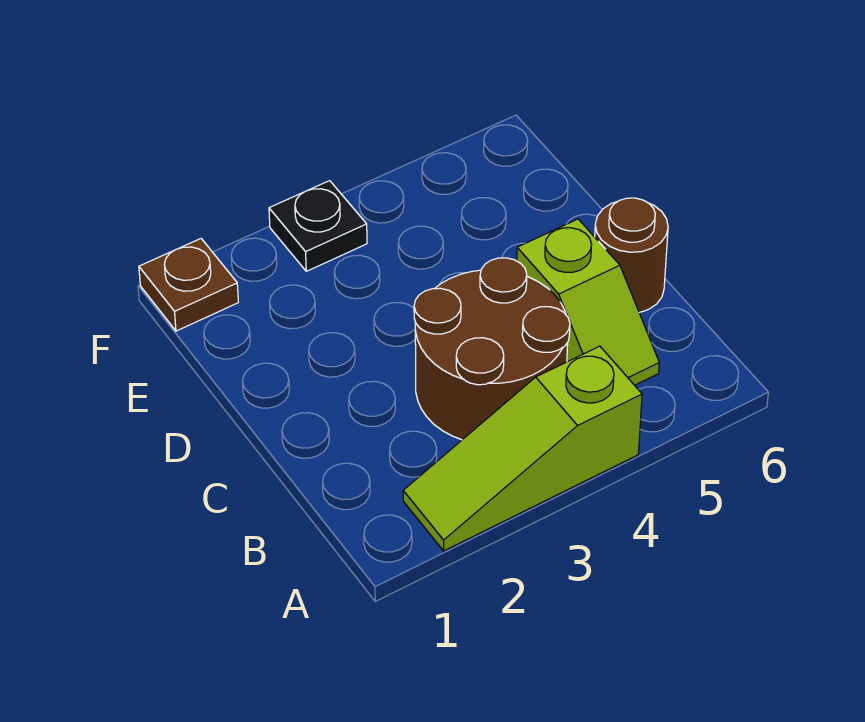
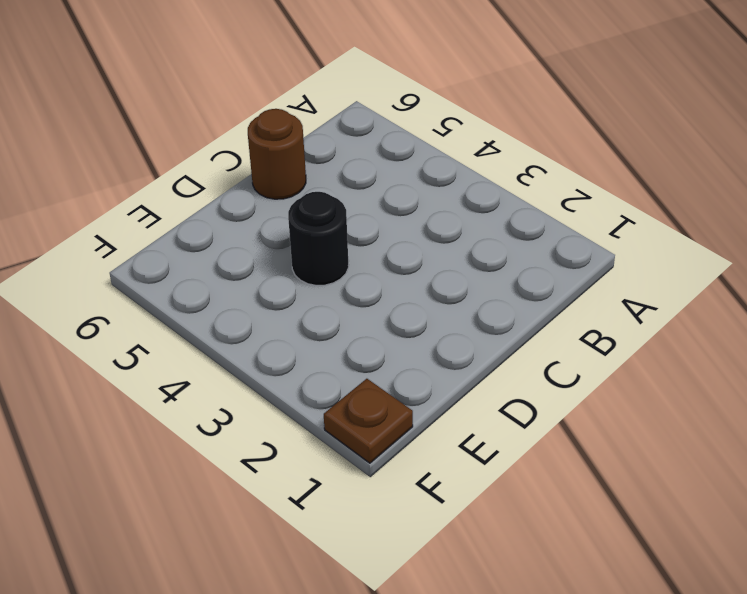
black round brick D4 level 1 -> none
none -> lime slope A2:A4 level 1 top 4
none -> brown round brick B3:C4 level 1

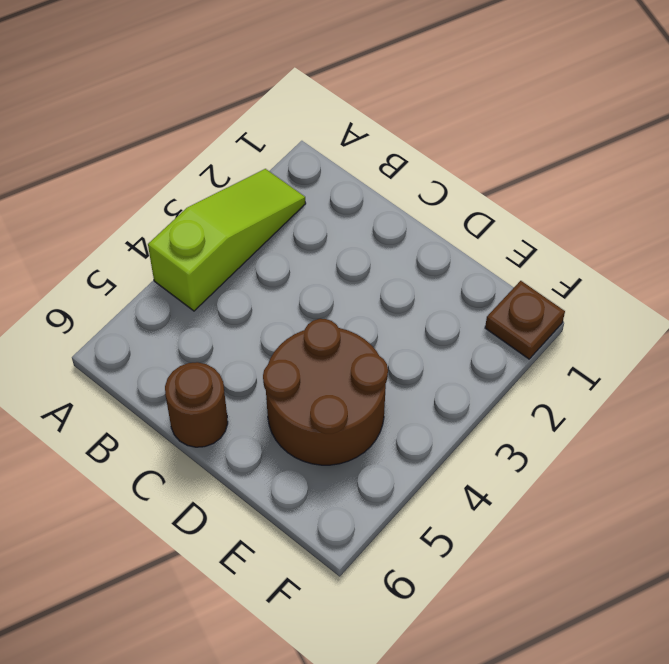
brown round brick D4:E5 level 1 -> brown round brick B3:C4 level 1
none -> lime slope B5:C5 level 1 top C
none -> black plate F3 level 1

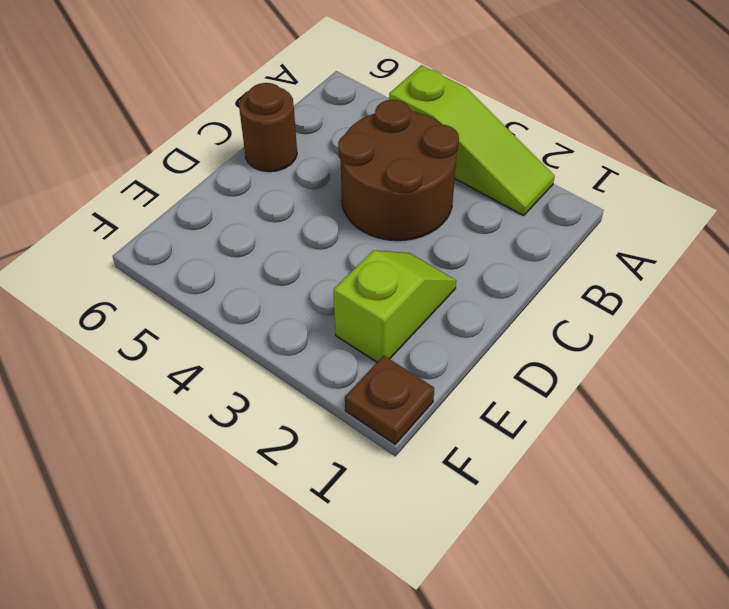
lime slope D2:E2 level 1 top E -> lime slope B5:C5 level 1 top C
none -> black plate F3 level 1

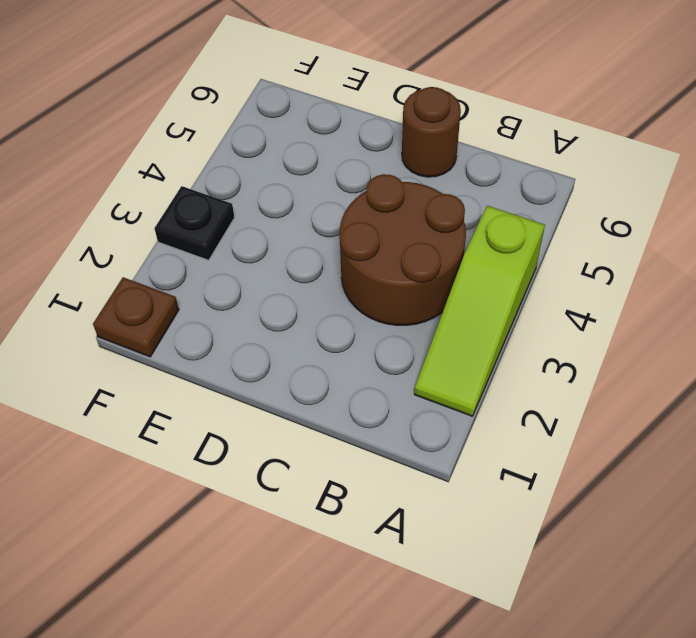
none -> lime slope B5:C5 level 1 top C

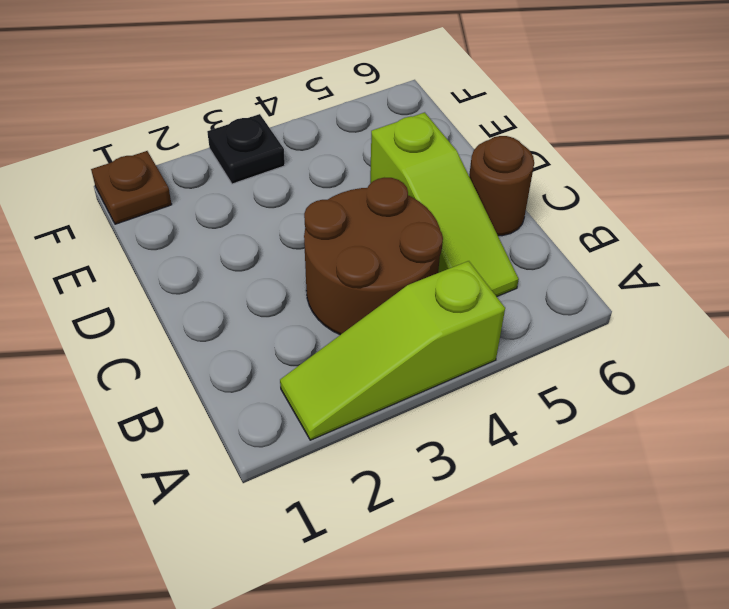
lime slope B5:D5 level 1 top D -> lime slope B5:C5 level 1 top C

